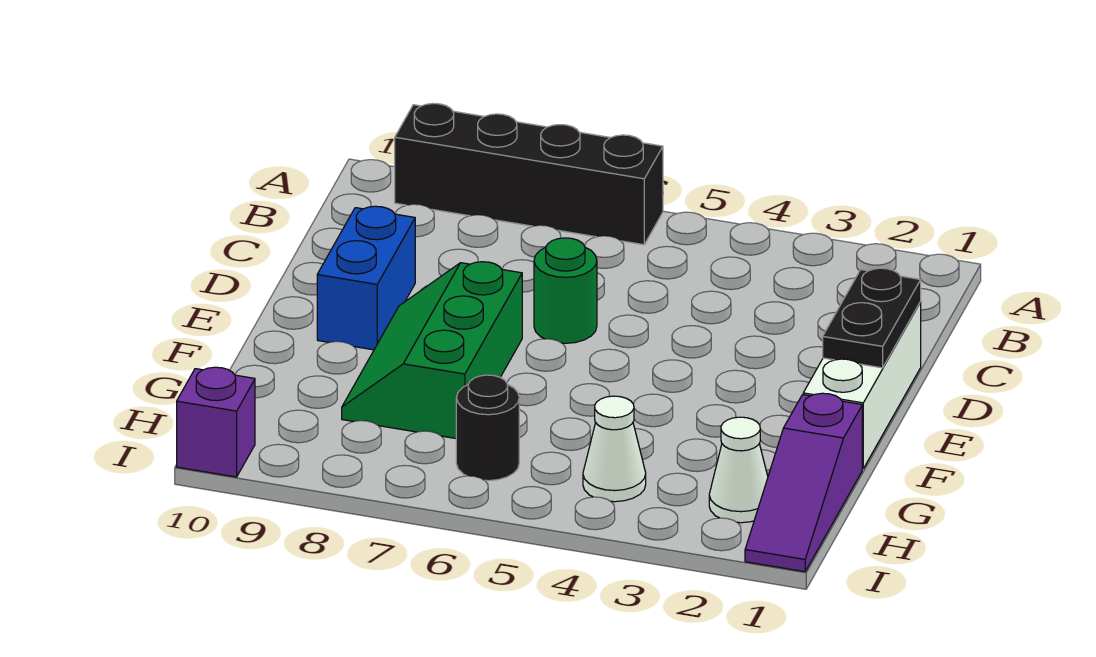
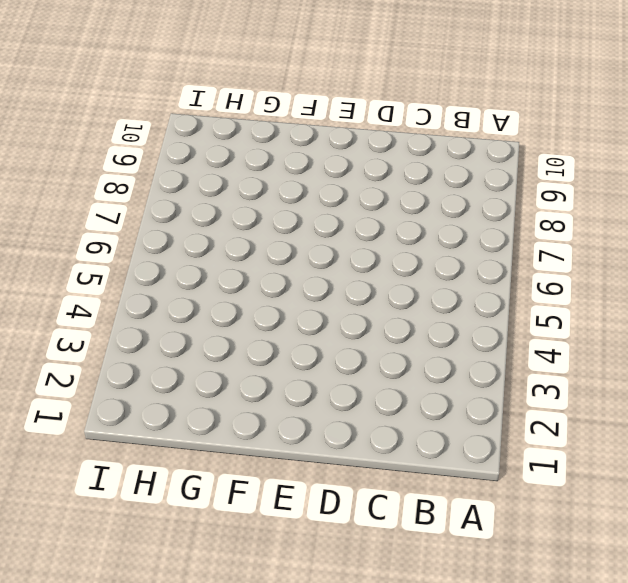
none -> black brick A6:A9 level 1
none -> white brick D1:F1 level 1

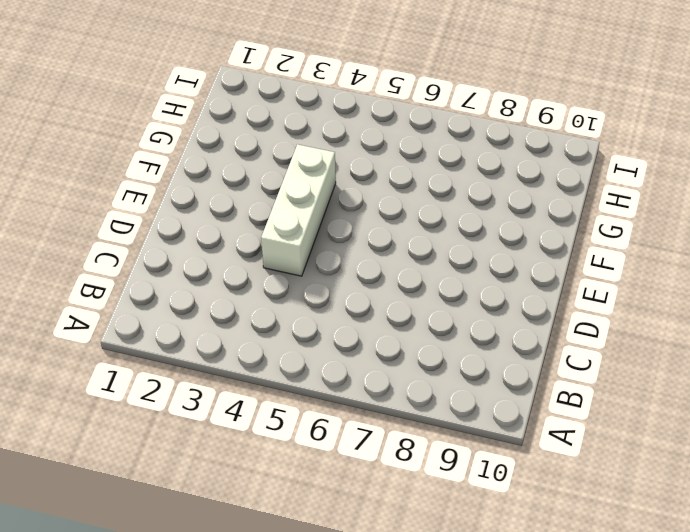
white brick D4:F4 level 1 -> white brick D1:F1 level 1
none -> black brick A6:A9 level 1
none -> green round brick D6 level 1

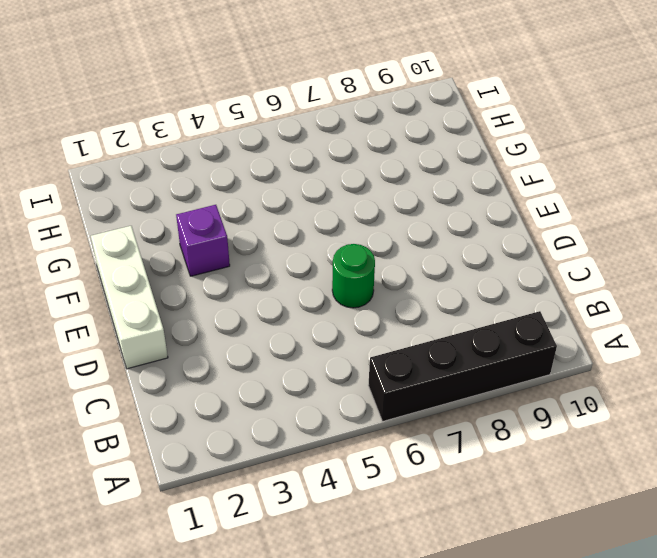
purple brick F3 level 1 -> purple brick I10 level 1
none -> blue brick D9:E9 level 1
none -> green slope E7:G8 level 1 top 7

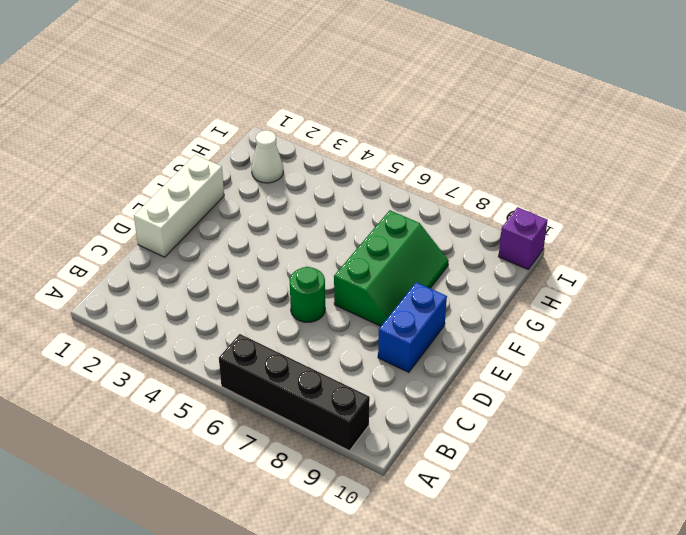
none -> purple slope G1:I1 level 1 top G
none -> white cone H4 level 1

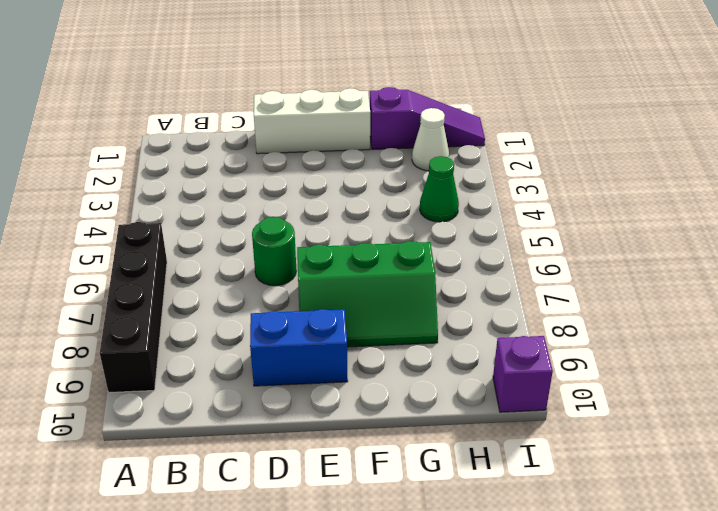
green cone H4 level 1 -> white cone H4 level 1
none -> black round brick H6 level 1
none -> black plate D1:E1 level 2

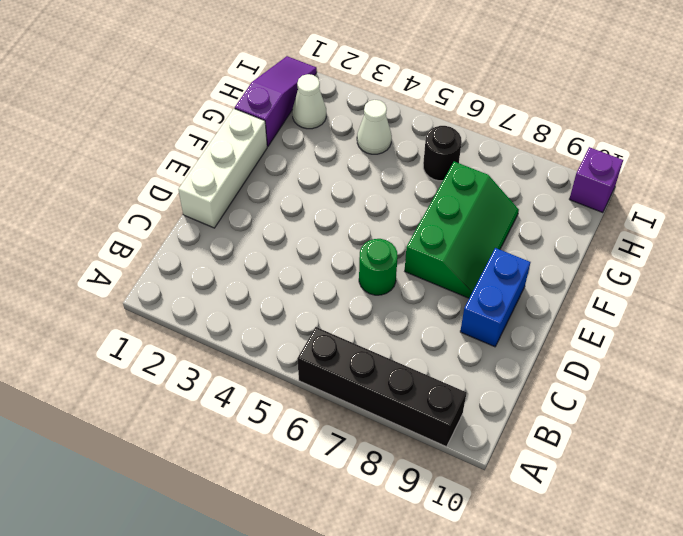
none -> black plate D1:E1 level 2

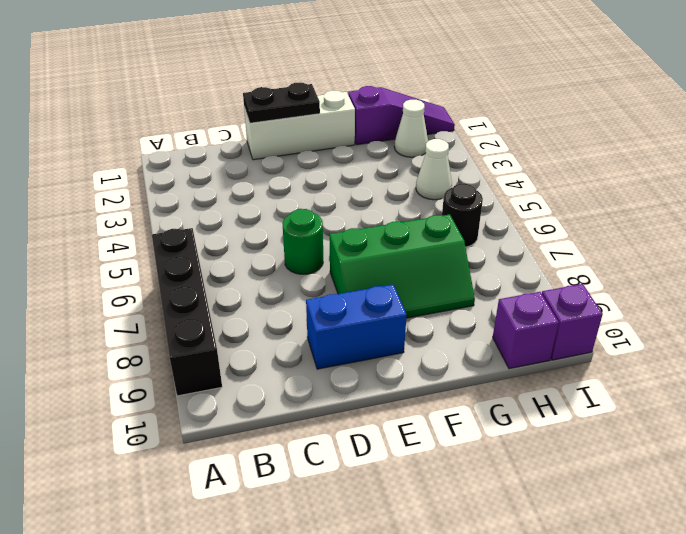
purple brick H10 level 1 -> none

